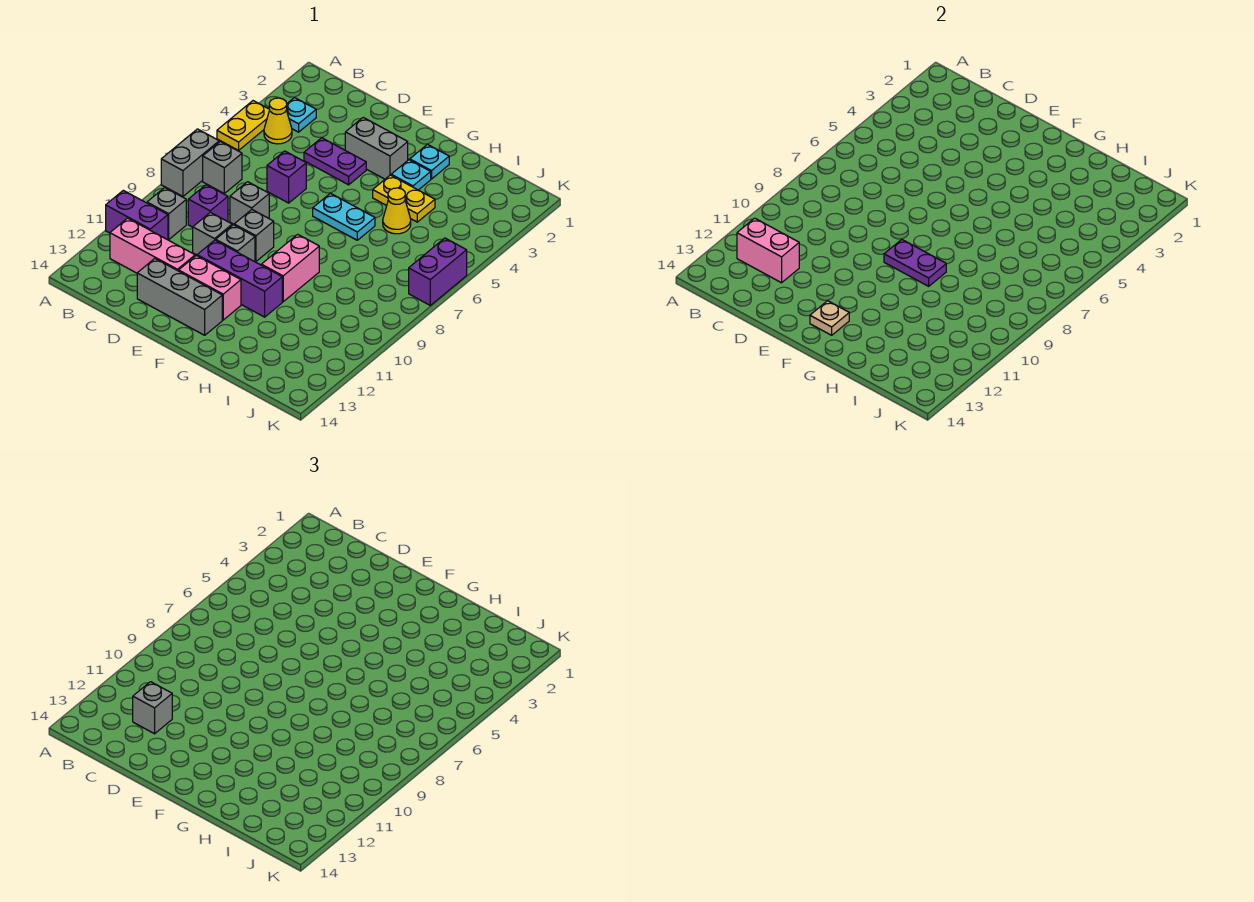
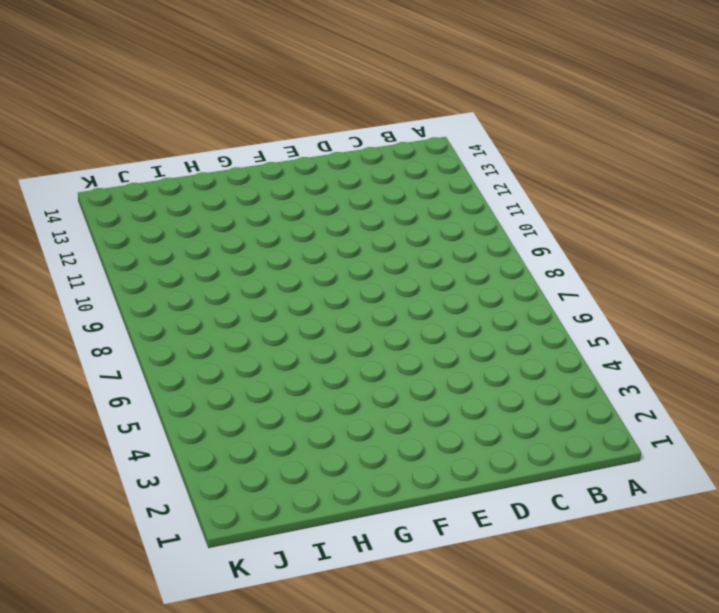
none -> yellow plate A4:A5 level 1
none -> grey brick A7:A8 level 1
none -> purple brick A11:B11 level 1
none -> cyan plate B3 level 1

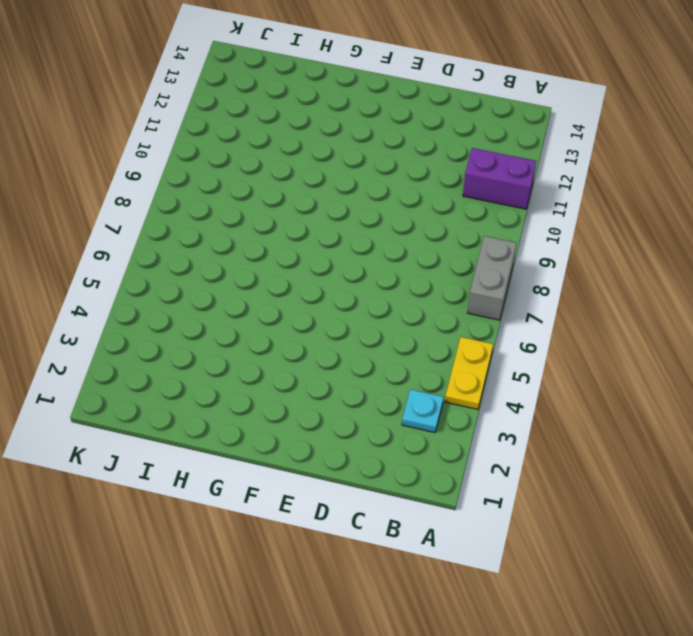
none -> yellow cone B4 level 1
none -> grey brick B7 level 1
none -> grey brick B10 level 1
none -> pink brick B12:D12 level 1

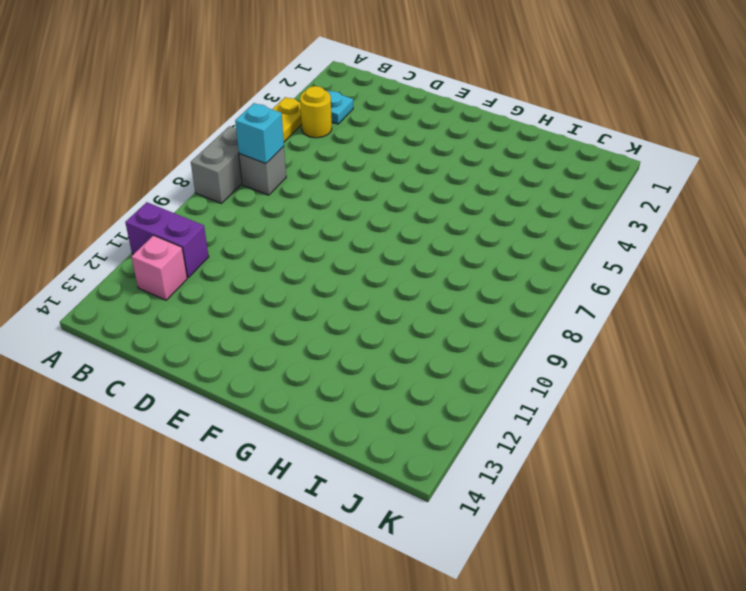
yellow round brick B4 level 1 -> yellow cone B4 level 1
cyan brick B7 level 2 -> none
pink brick B12 level 1 -> pink brick B12:D12 level 1
none -> grey brick B10 level 1
none -> purple brick C9 level 1
none -> purple plate D4:E4 level 1
none -> purple brick D6 level 1

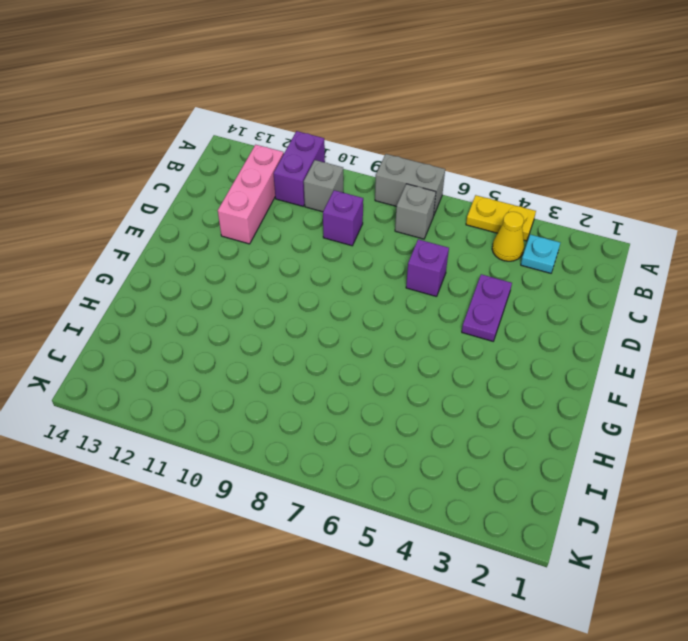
none -> grey brick D8 level 1
none -> grey brick D10 level 1
none -> grey brick D13:F13 level 1
none -> grey brick E3:F3 level 1

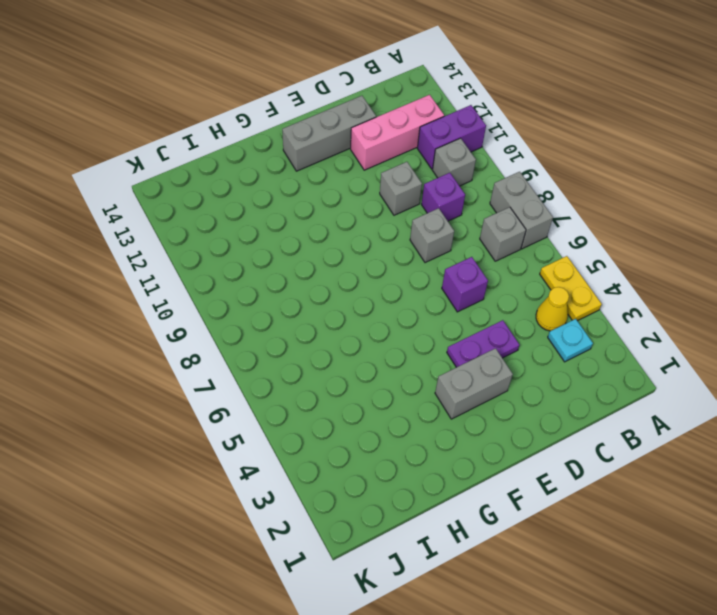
none -> grey brick E9 level 1
none -> grey brick E10 level 1
none -> purple brick E11:G11 level 1
none -> pink brick E12:F12 level 1

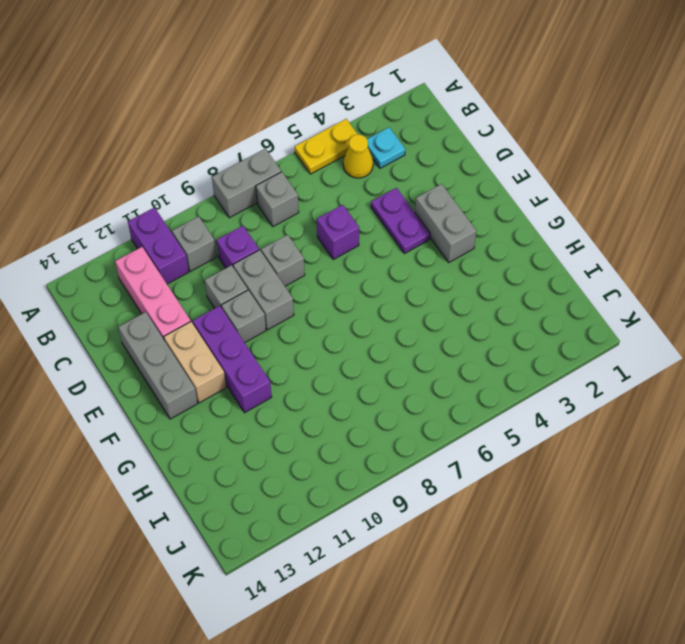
grey brick D9:E9 level 1 -> grey brick E9 level 1
tan brick E12:F12 level 1 -> pink brick E12:F12 level 1
none -> cyan plate F6:G6 level 1
none -> cyan plate G2 level 1
none -> cyan plate G3 level 1
none -> yellow plate G4:H4 level 1

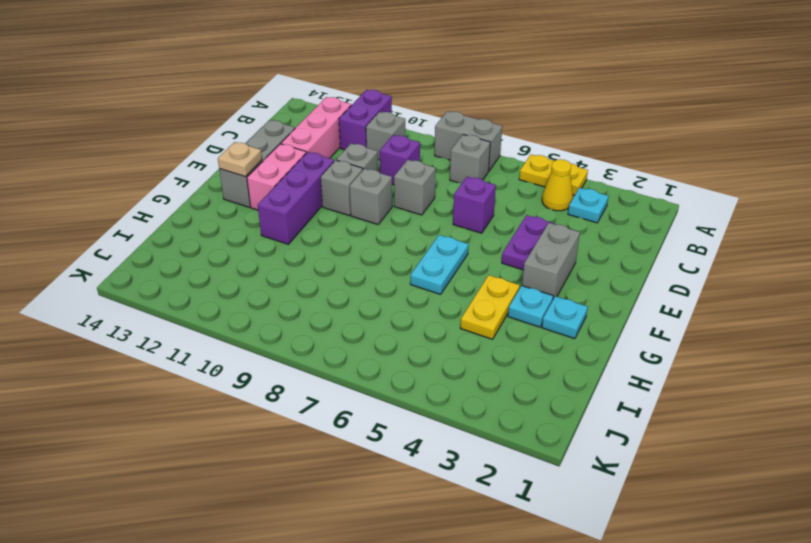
none -> pink brick G9:G10 level 1
none -> yellow cone H5 level 1
none -> purple brick K6:K7 level 1
none -> pink brick B12:C12 level 2

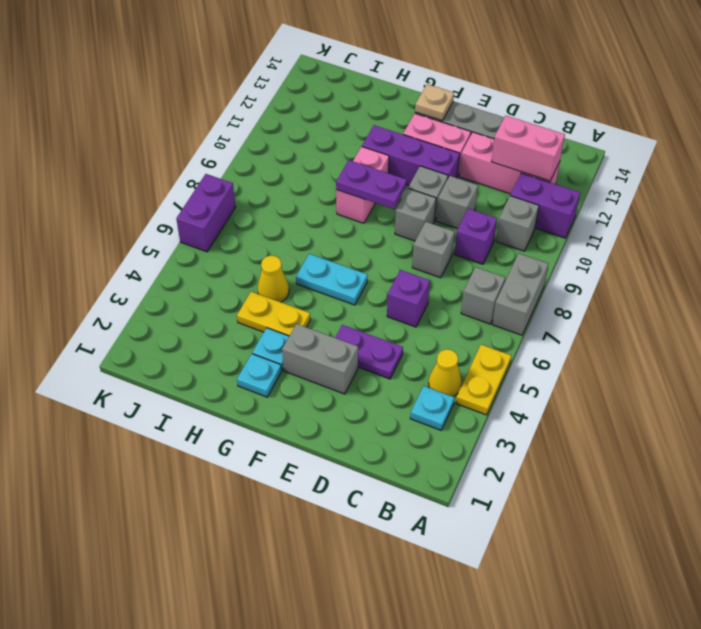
none -> grey brick C12 level 3

